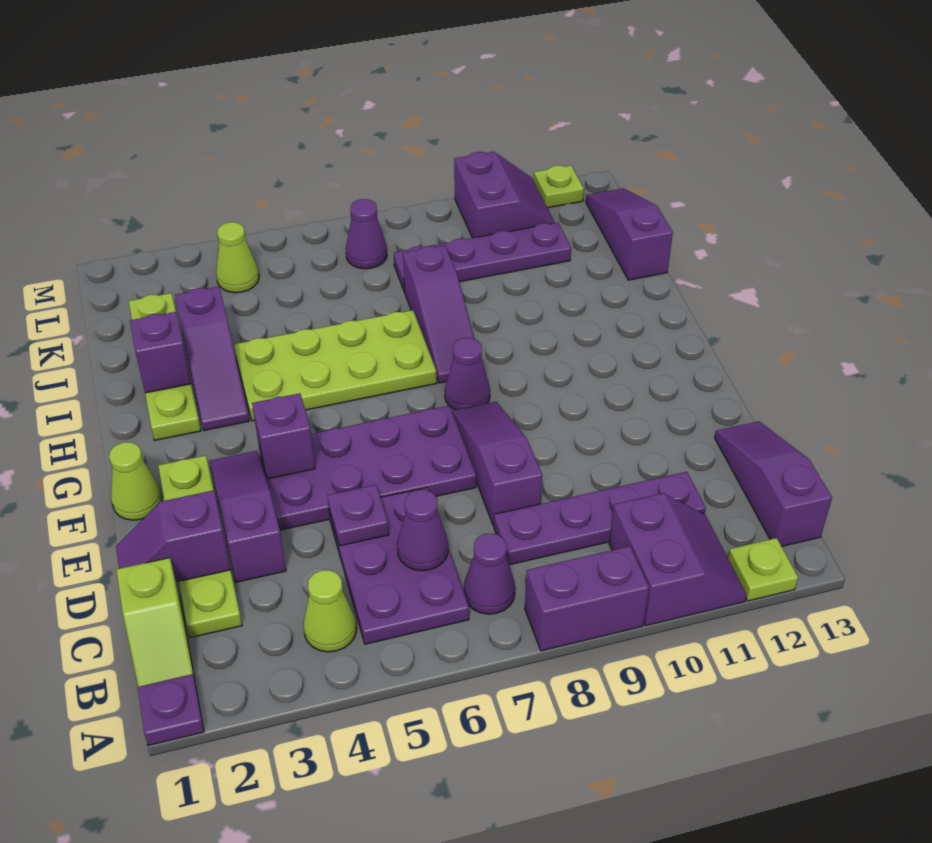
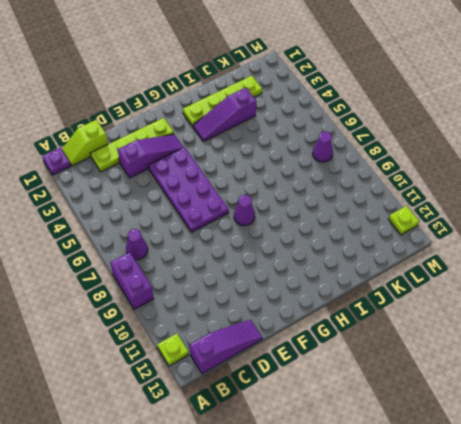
none -> purple slope A10:B11 level 1 top 10
none -> lime cone B4 level 1
none -> purple plate B5:D6 level 1
none -> purple plate C8:C11 level 1

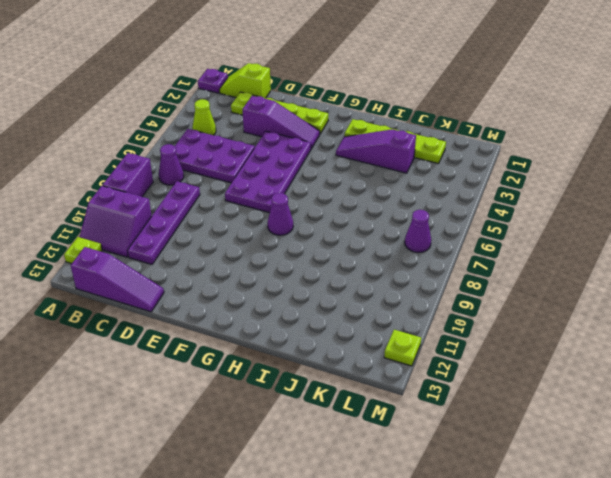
none -> purple slope D8:F8 level 1 top D
none -> lime cone F1 level 1
none -> lime plate H4:I7 level 1
none -> purple slope H8:J8 level 1 top J

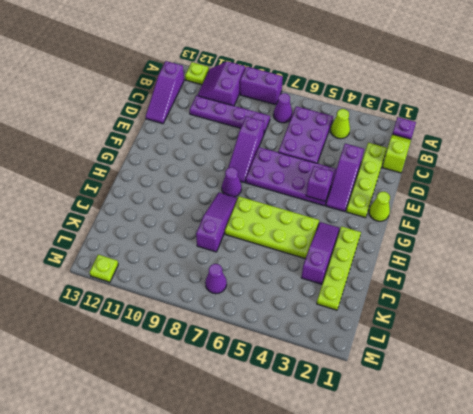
none -> purple slope J13:L13 level 1 top J
none -> purple plate K8:K11 level 1
none -> lime cone L4 level 1
none -> purple slope L10:M11 level 1 top 10

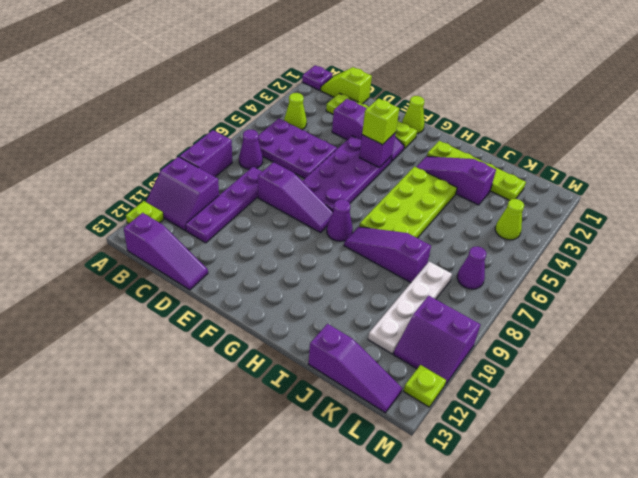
lime brick F4 level 3 -> none
white plate K8:K11 level 1 -> purple plate K8:K11 level 1
none -> purple cone C6 level 2
none -> purple slope D1:D2 level 2 top 2
none -> purple plate D5 level 2
none -> purple brick I2 level 2

